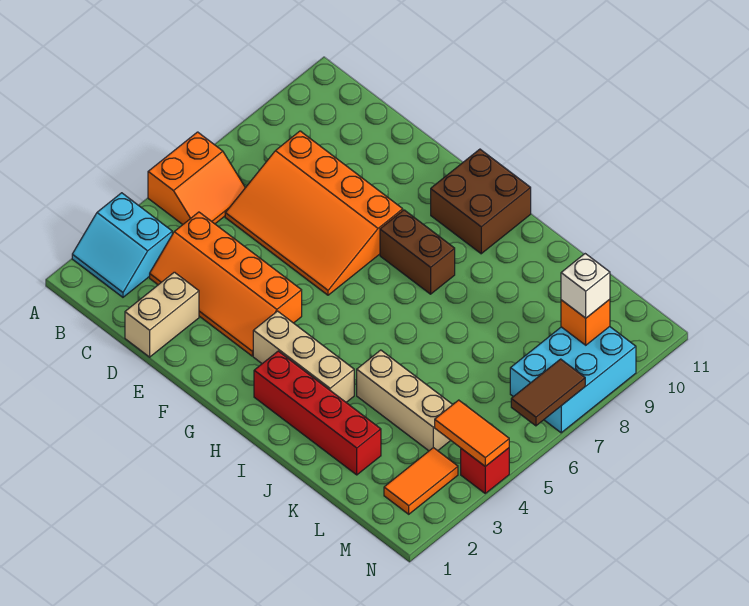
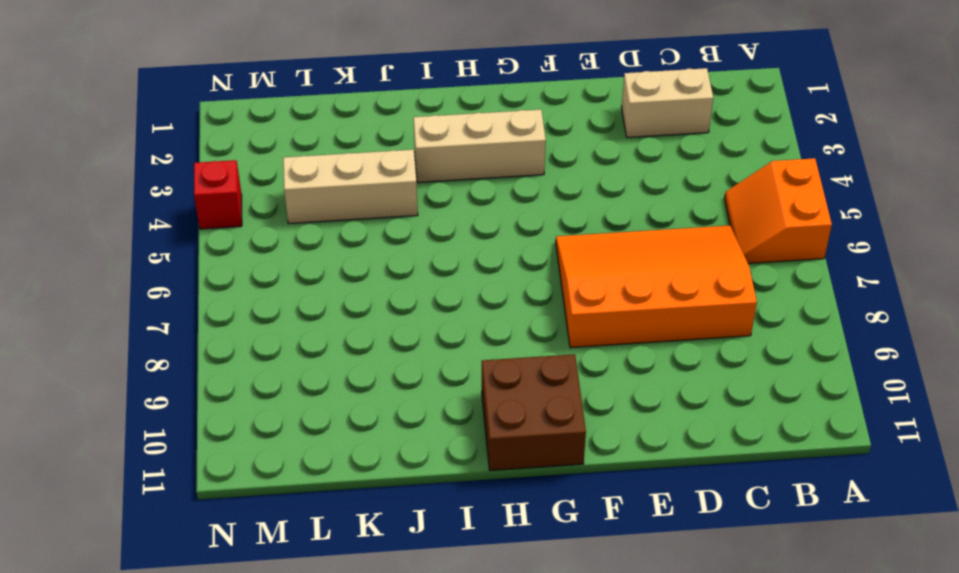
tan brick C2:D2 level 1 -> tan brick D1:D2 level 1
none -> cyan slope A2:B3 level 1 top 3
none -> orange slope C3:F4 level 1 top 4
none -> brown brick G8:H8 level 1

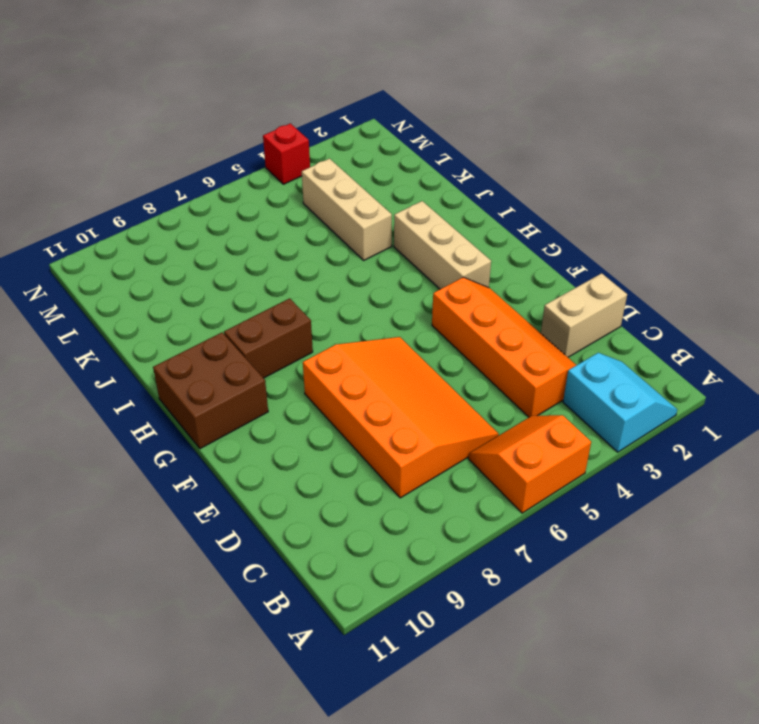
brown brick H8:H9 level 1 -> brown brick G8:H8 level 1
none -> red brick H2:K2 level 1
none -> orange tile M2:M3 level 1
none -> cyan brick M7:N9 level 1

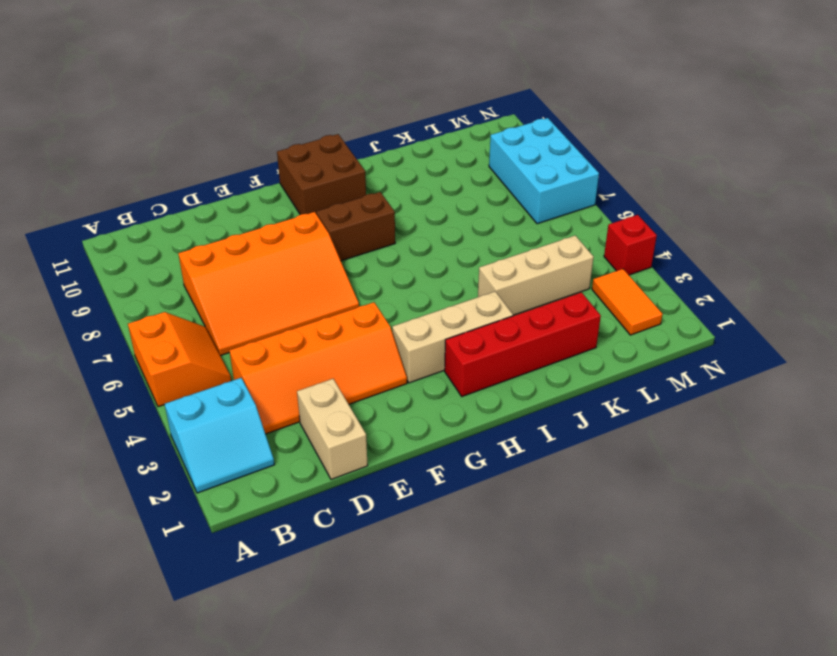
none -> orange tile M4:N4 level 2
none -> orange brick M9 level 2
none -> brown tile N6:N7 level 2

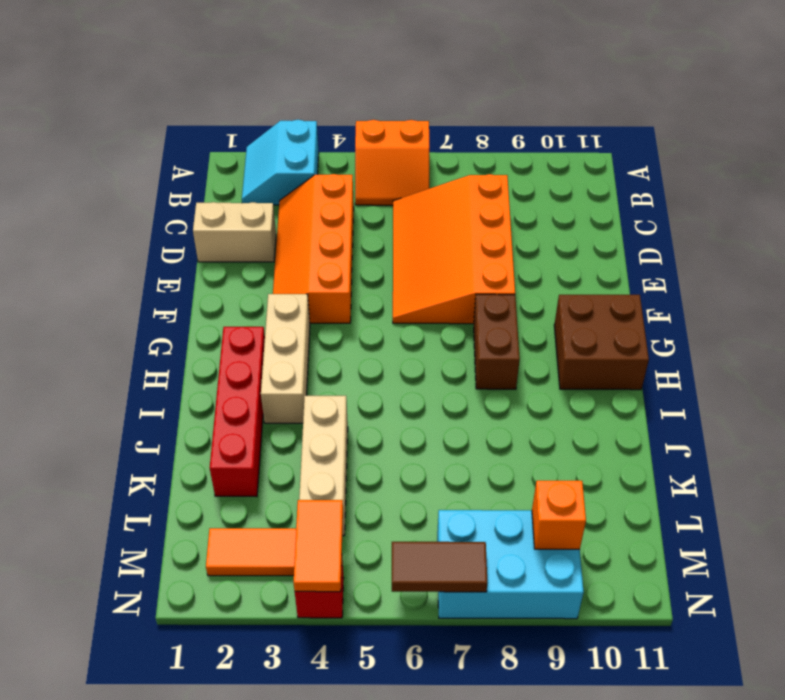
none -> white brick M9 level 3

